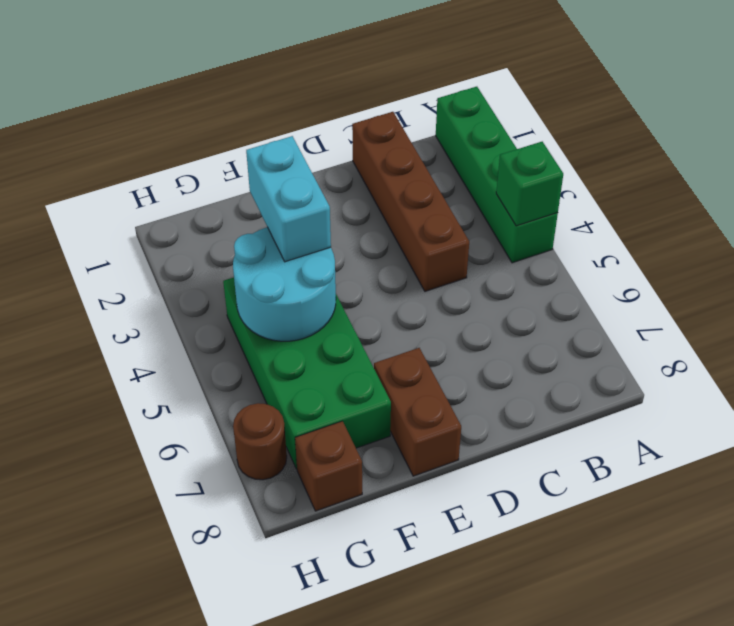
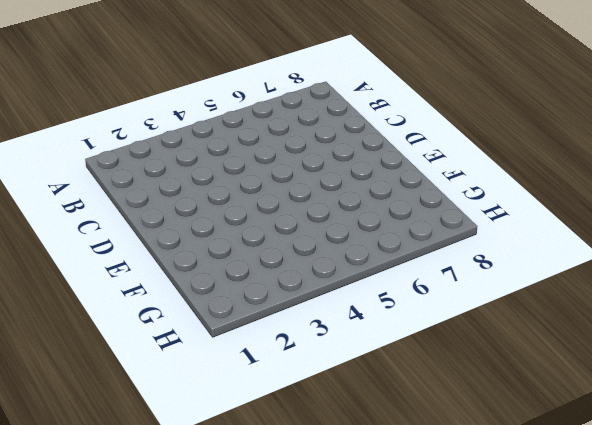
none -> green brick A1:A4 level 1
none -> brown brick C1:C4 level 1

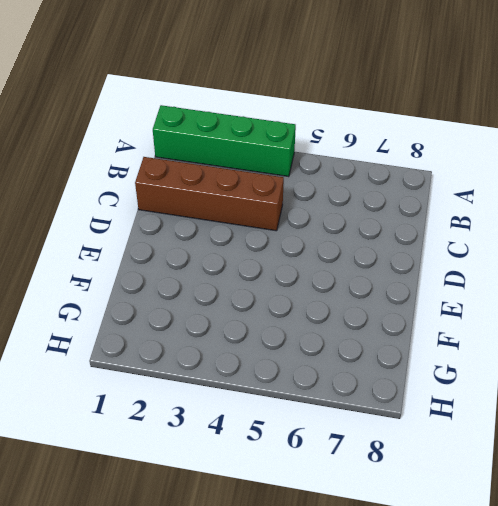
none -> brown brick E7:E8 level 1
none -> green brick F4:G7 level 1

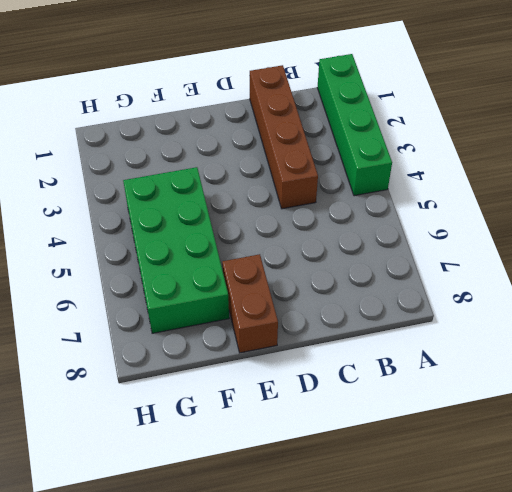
none -> brown brick G8 level 1
none -> brown round brick H7 level 1

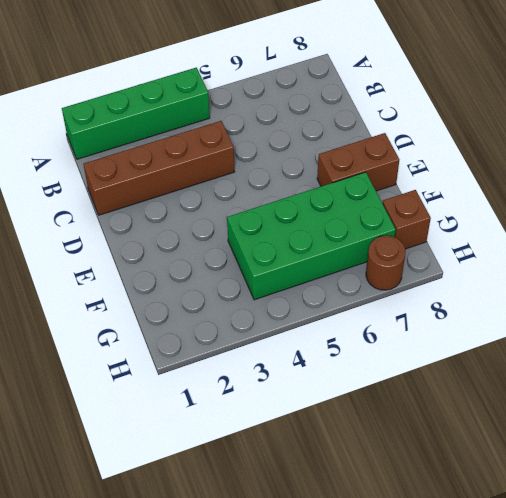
none -> green brick A4 level 2
none -> cyan round brick F4:G5 level 2

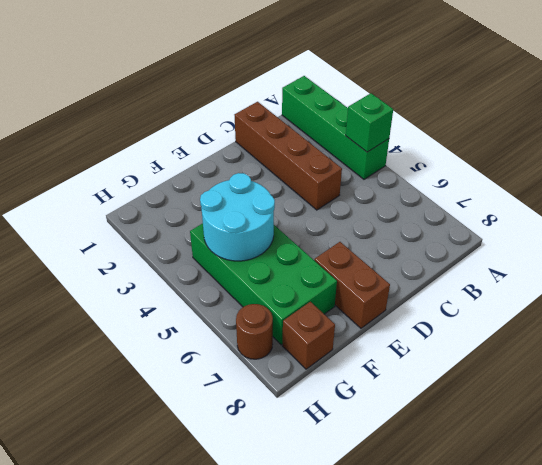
none -> cyan brick F3:F4 level 3

